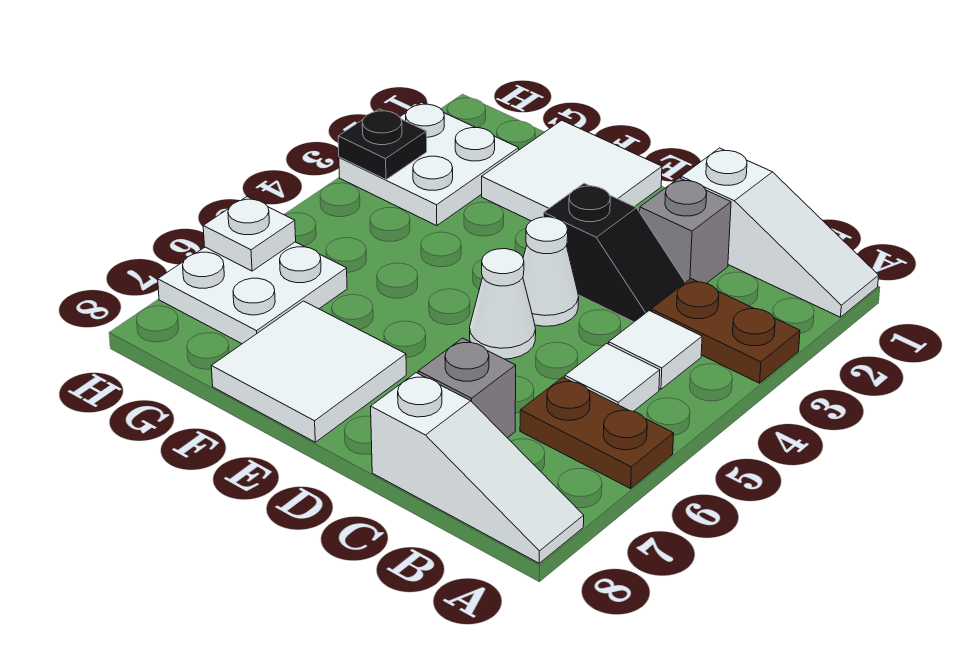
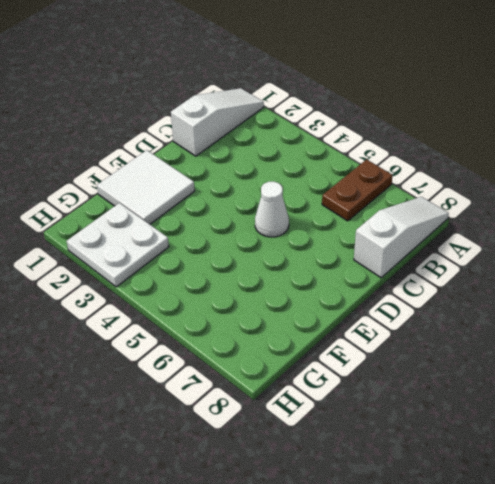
none -> brown plate A3:B3 level 1
none -> white tile B4 level 1
none -> white tile B5 level 1

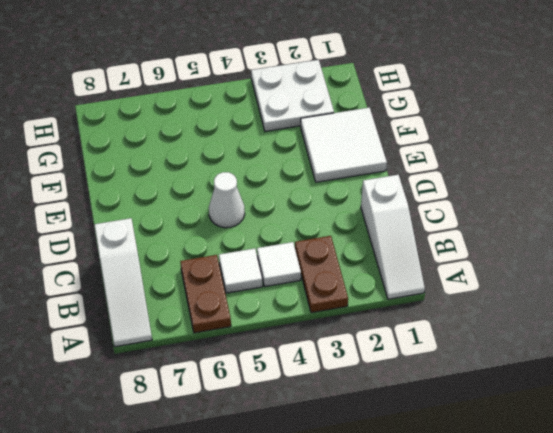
none -> grey brick C2 level 1
none -> black slope C3:D3 level 1 top D
none -> grey brick C7 level 1

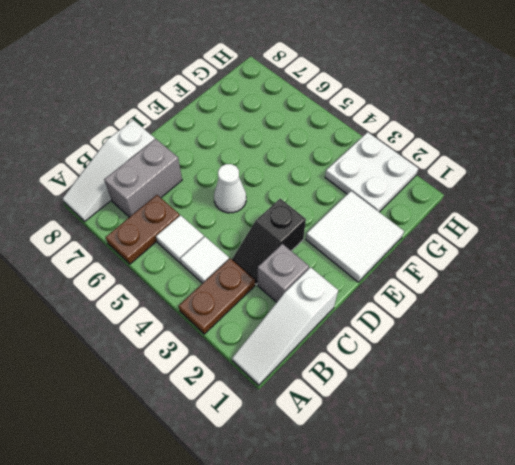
grey brick B7:C7 level 1 -> grey brick C7 level 1
none -> white cone D4 level 1
none -> white tile E7:F8 level 1
none -> white plate G6:H7 level 1

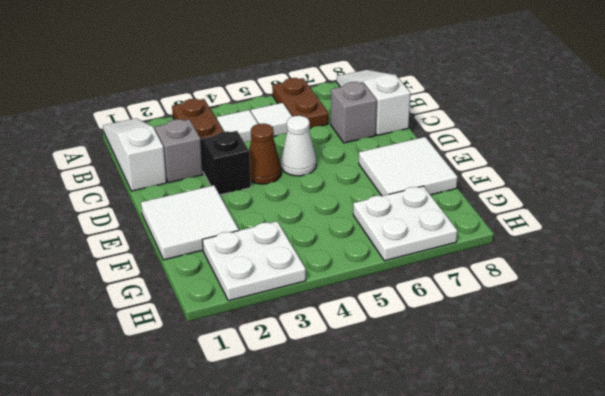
brown cone D4 level 1 -> white cone D4 level 1
none -> black plate H3 level 2
none -> white plate H6 level 2

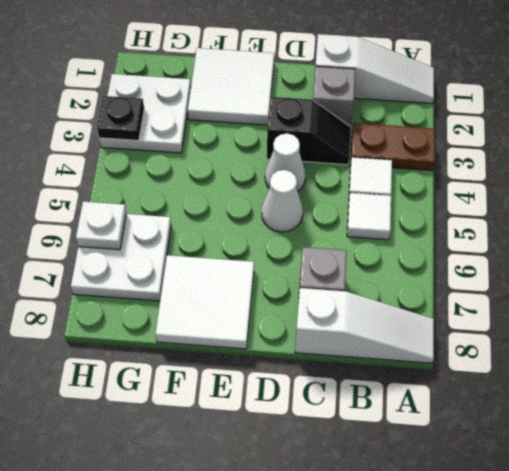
none -> brown plate A6:B6 level 1

